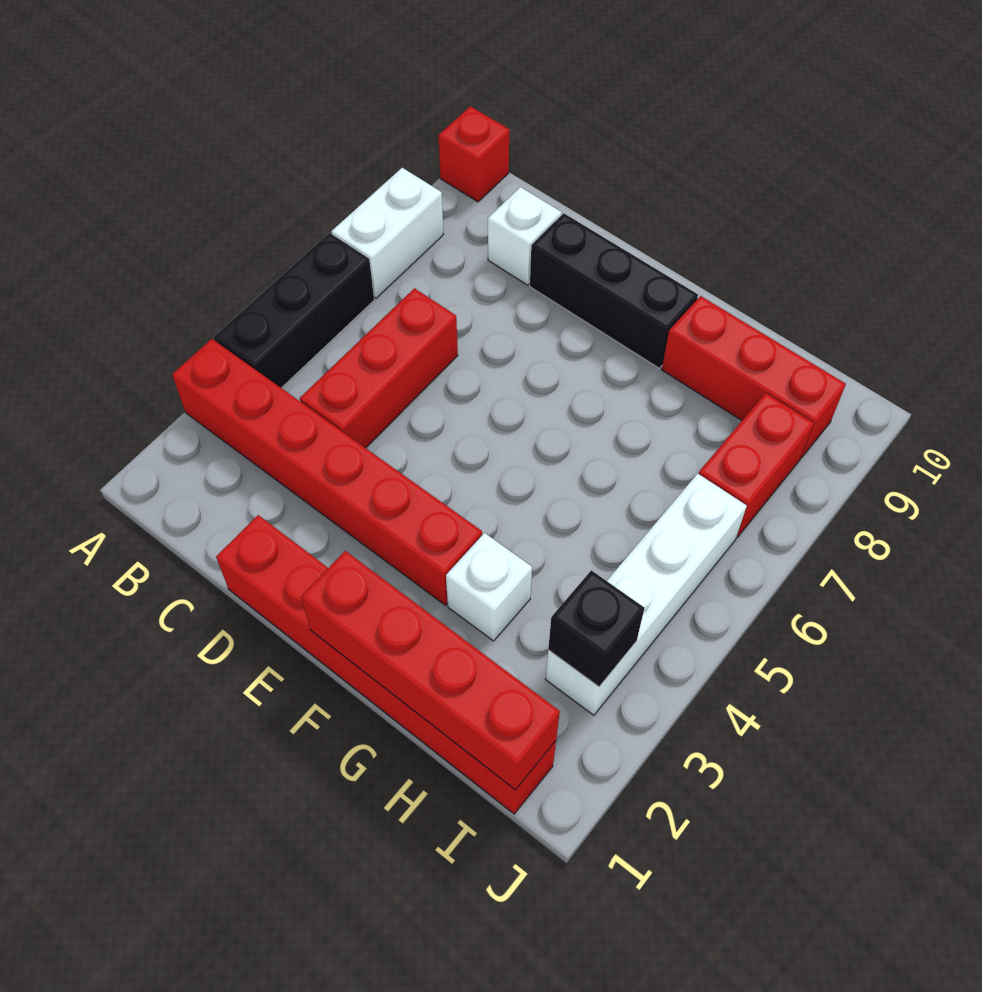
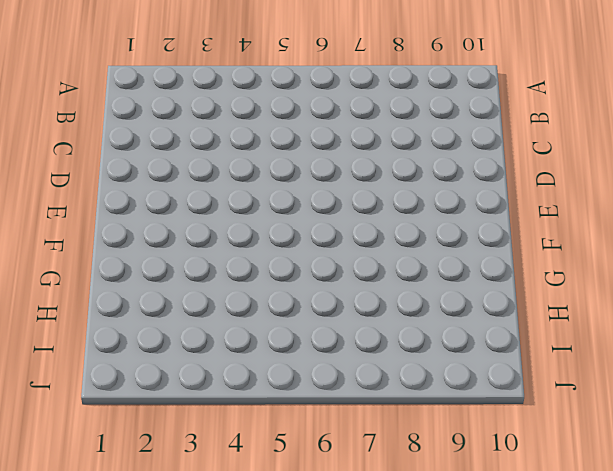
none -> red brick A3:F3 level 1
none -> black brick A4:A6 level 1
none -> white brick A7:A8 level 1

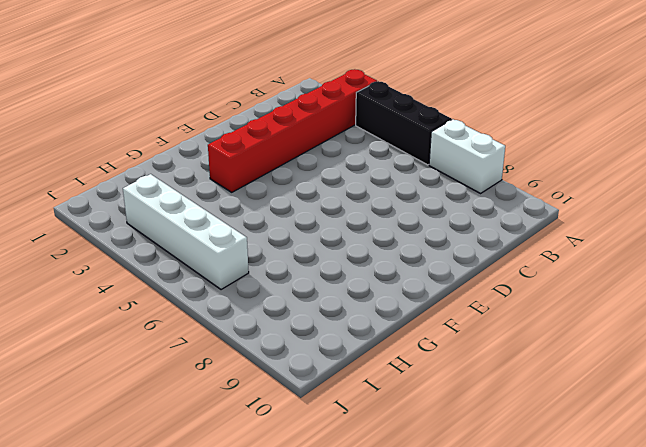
none -> red brick A10 level 1
none -> red brick C4:C6 level 1
none -> white brick C9 level 1

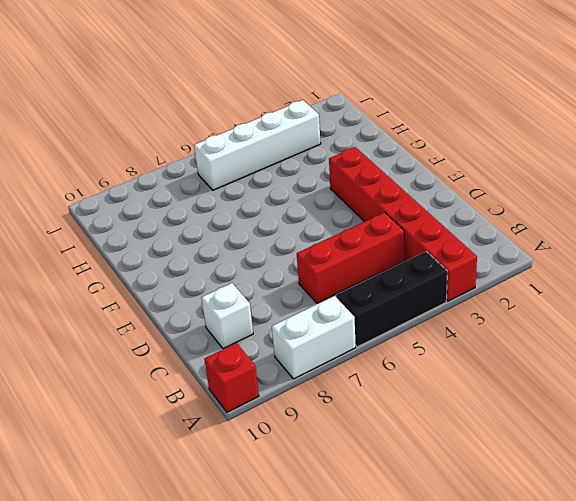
none -> red brick D1:I1 level 1
none -> black brick D9:F9 level 1
none -> white brick G3 level 1

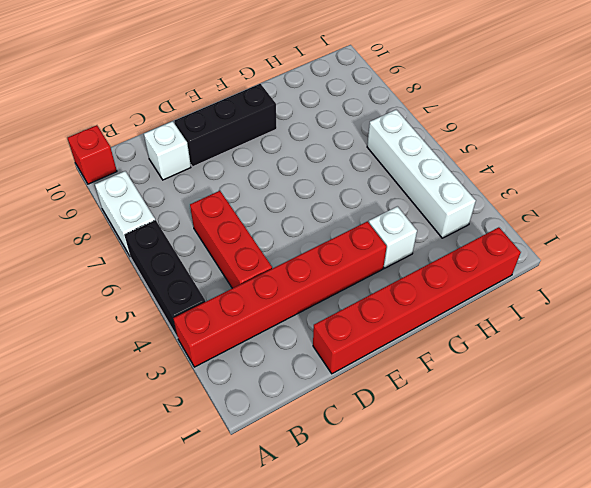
none -> red brick G9:I9 level 1
none -> red brick I7:I8 level 1
none -> red brick F1:I1 level 2

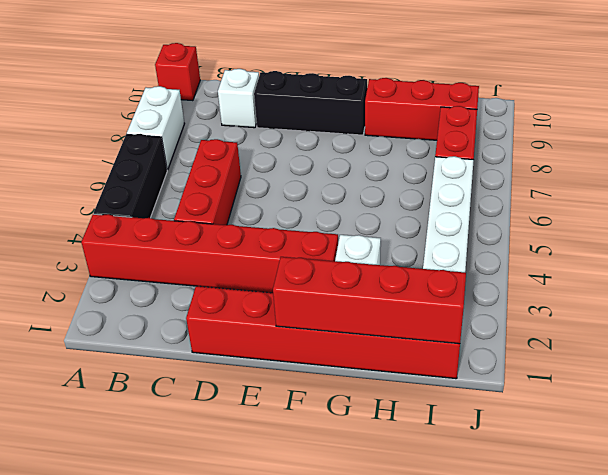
none -> black brick I3 level 2

